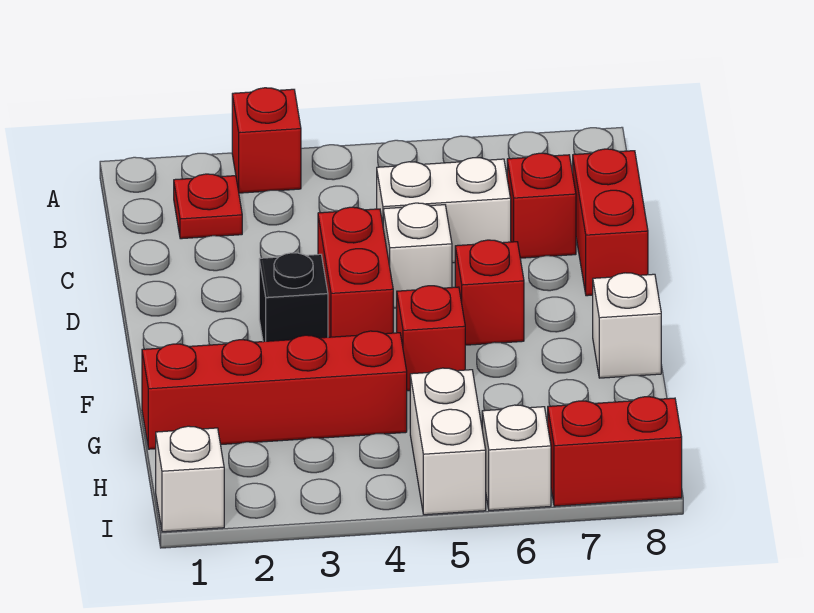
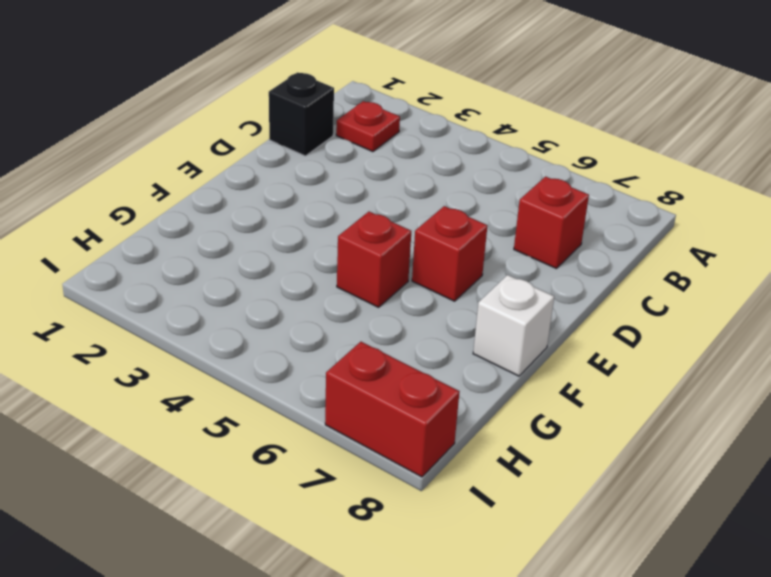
black brick C1 level 1 -> black brick E3 level 1
none -> red brick A3 level 1
none -> white brick C5:C6 level 1
none -> red brick C8:D8 level 1

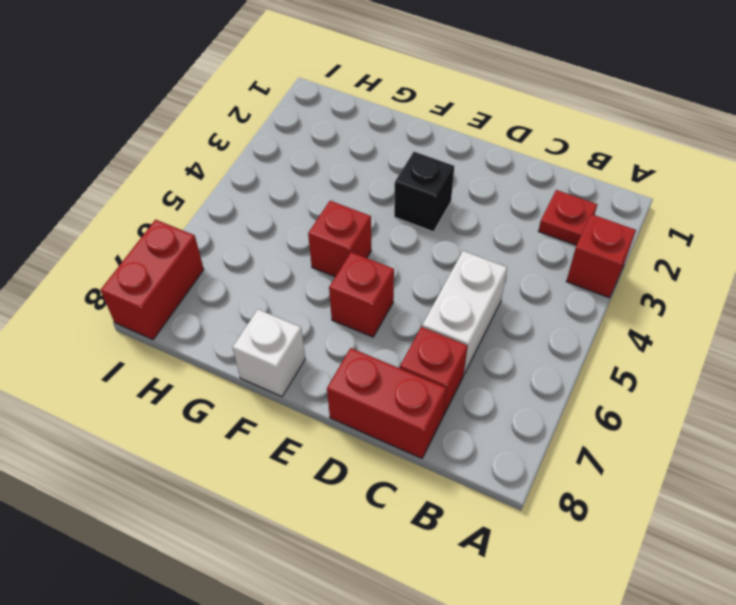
none -> red brick D4:E4 level 1
none -> white brick D5 level 1
none -> red brick G1:G4 level 1

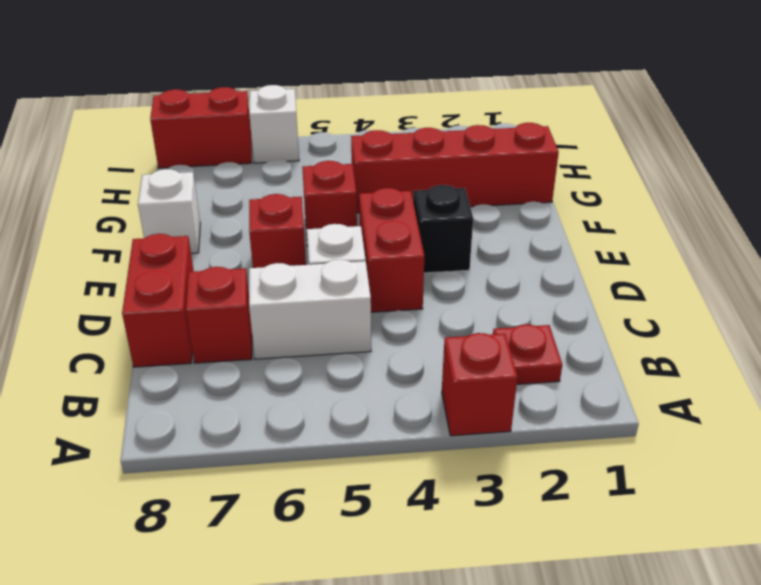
none -> white brick H5:I5 level 1
none -> white brick I1 level 1

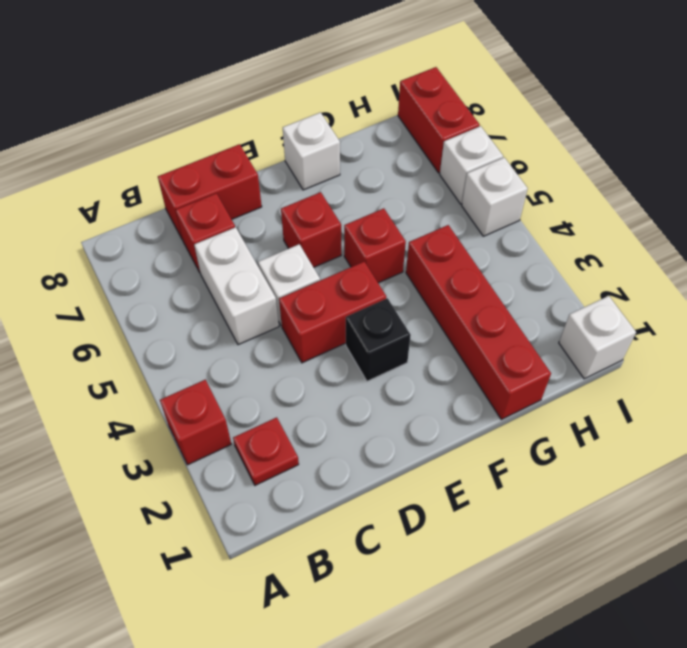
white brick I5 level 1 -> white brick H5:I5 level 1

